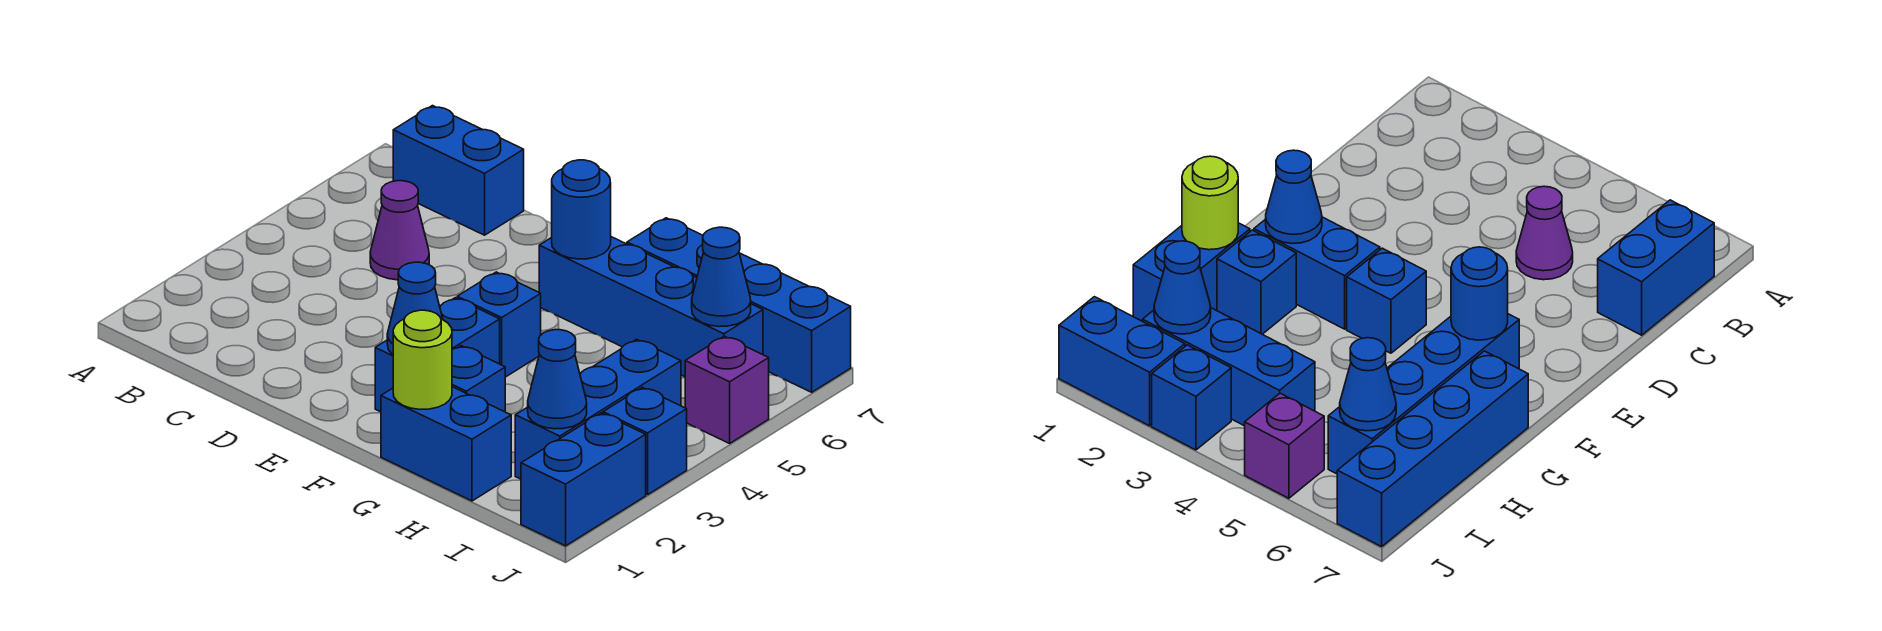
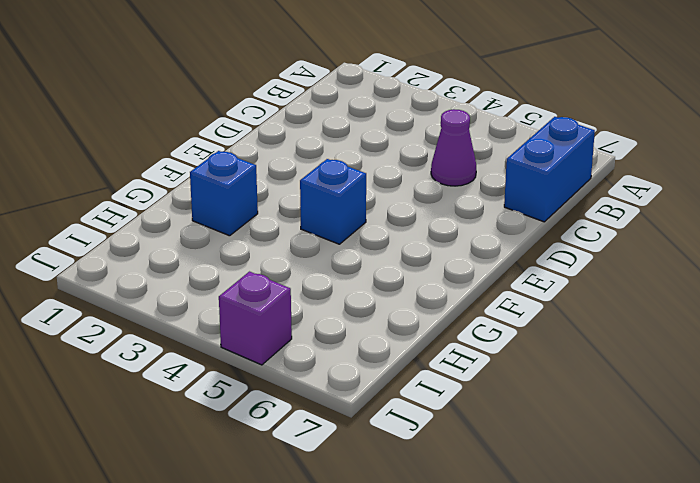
none -> blue brick F2:F3 level 1
none -> blue brick F6:I6 level 1
none -> blue brick G1:H1 level 1

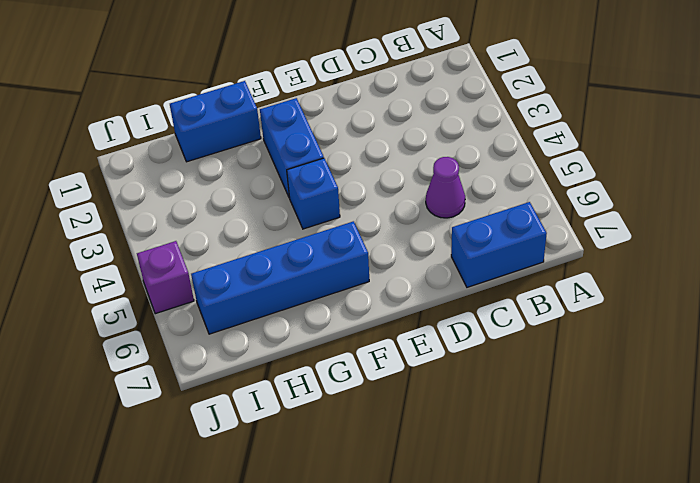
none -> blue brick G2 level 1
none -> blue brick G7:J7 level 1
none -> blue brick I2:I4 level 1

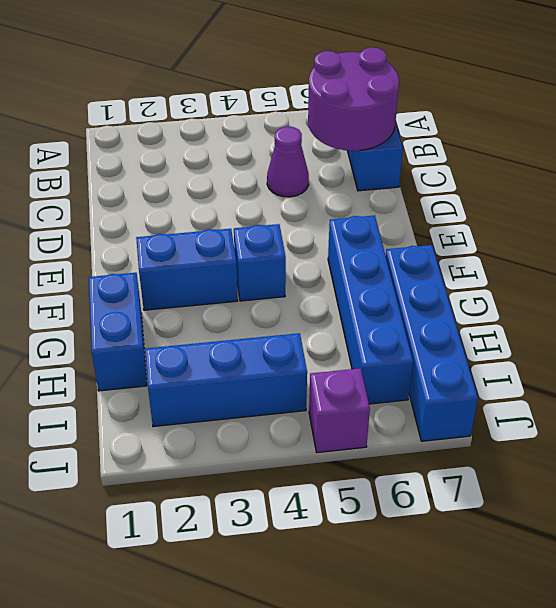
purple round brick B6:C7 level 2 -> none
none -> blue brick G2 level 1
none -> blue brick J1:J2 level 1
none -> blue brick J3 level 1

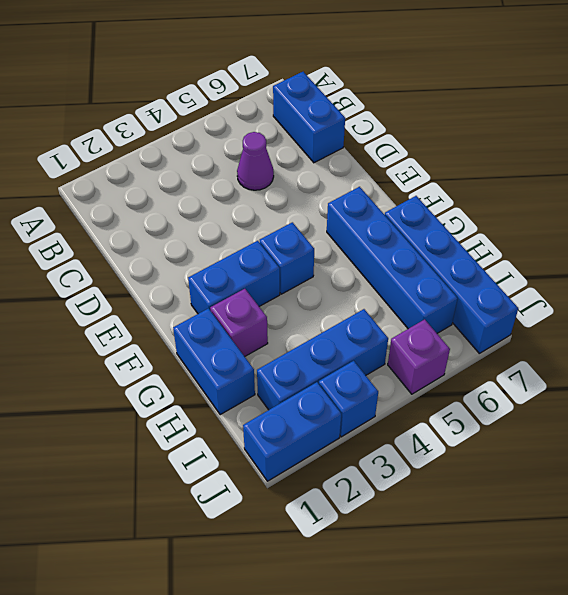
purple brick G2 level 1 -> blue brick G2 level 1
none -> blue cone F2 level 2
none -> blue round brick F6 level 2
none -> lime round brick G1 level 2

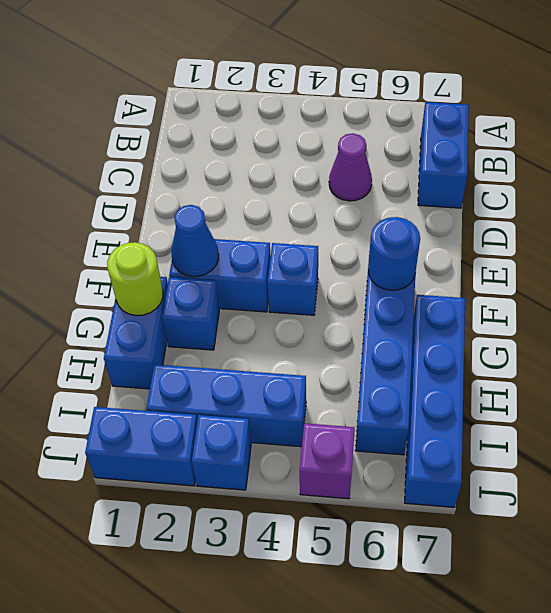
none -> blue cone I2 level 2
none -> blue cone I6 level 2

